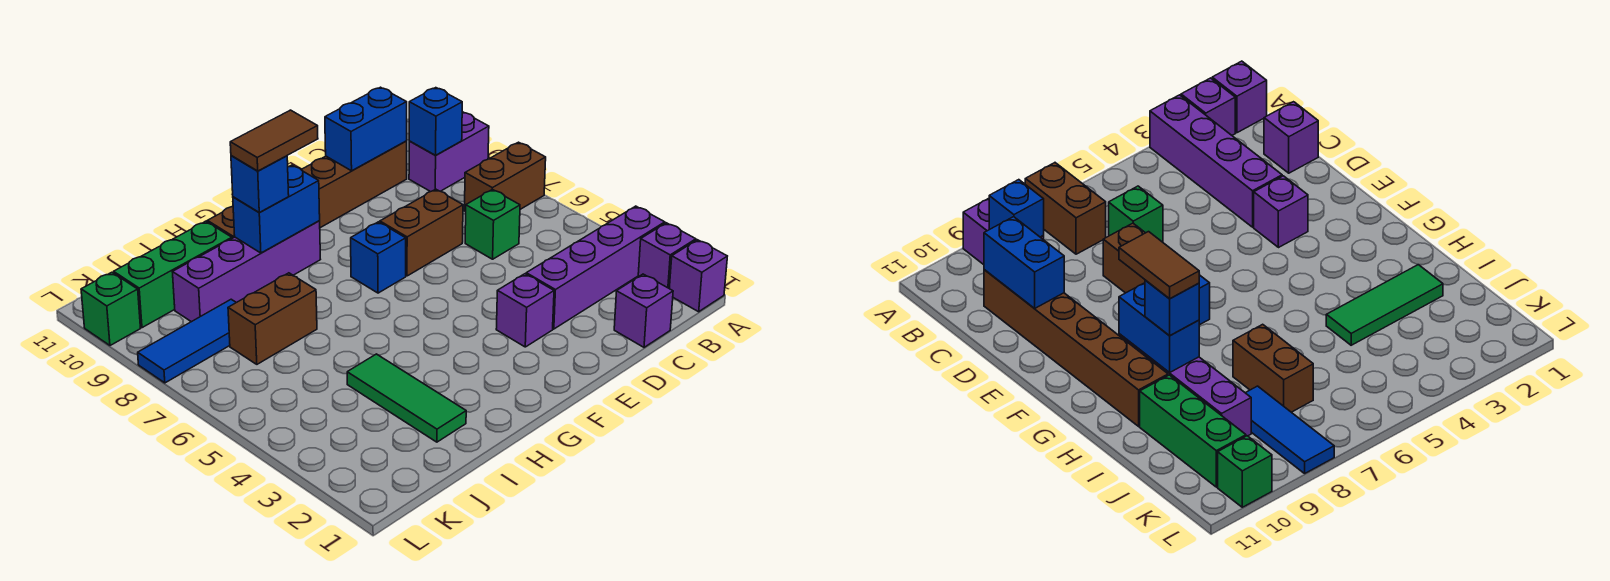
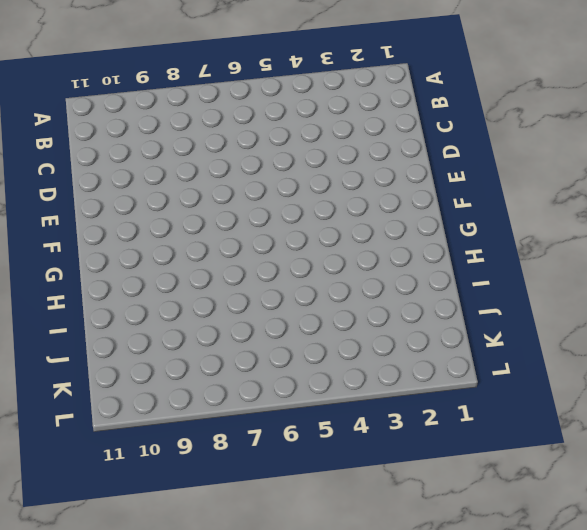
none -> purple brick A1 level 1
none -> purple brick A2 level 1
none -> purple brick A3:D3 level 1

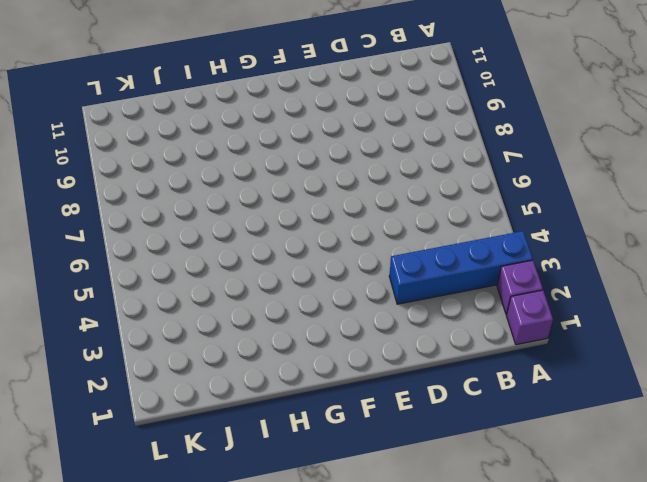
blue brick A3:D3 level 1 -> purple brick A3:D3 level 1
none -> brown brick A7:B7 level 1
none -> purple brick A9:B9 level 1
none -> purple brick C1 level 1

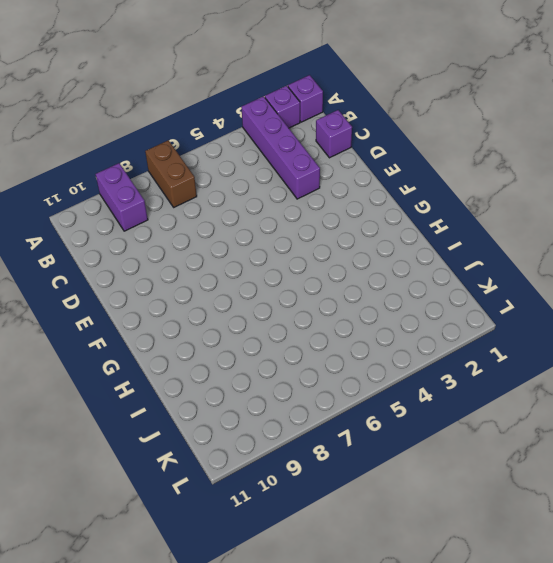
none -> green brick C6 level 1
none -> brown brick C10:H10 level 1
none -> brown brick D7:E7 level 1

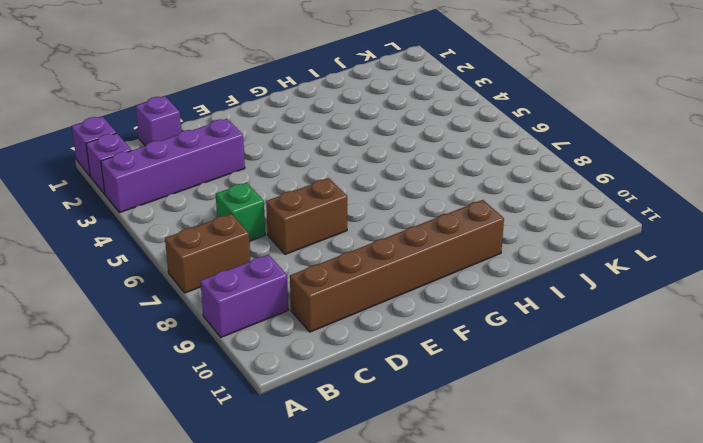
none -> purple brick E3 level 1
none -> blue brick F7 level 1
none -> purple brick G9:J9 level 1

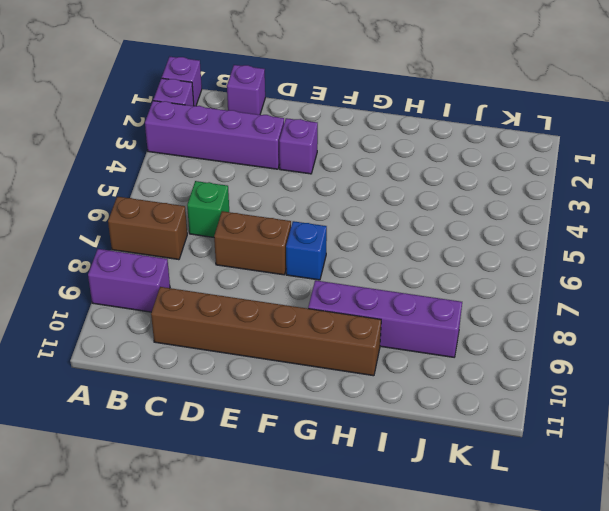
none -> green tile I2:I4 level 1
none -> brown brick I7:J7 level 1
none -> green brick I10:K10 level 1

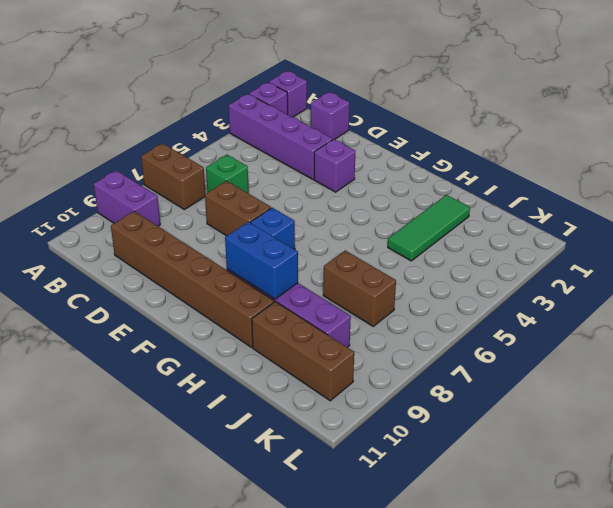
brown brick I10:K10 level 1 -> green brick I10:K10 level 1
none -> blue tile J8:L8 level 1
none -> green brick L10 level 1
none -> blue brick B9 level 2

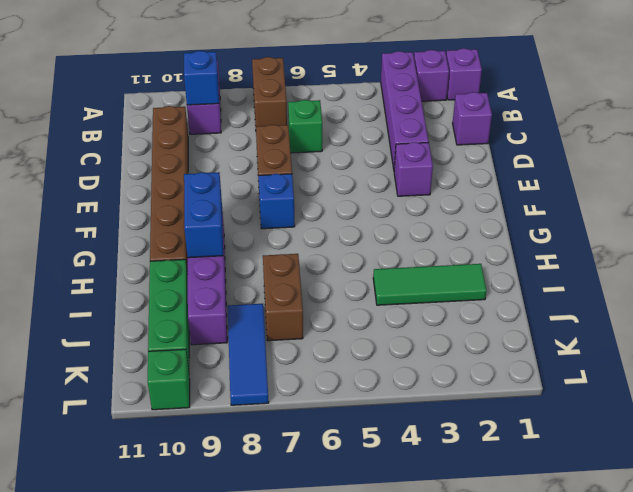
none -> blue brick C10:D10 level 2
none -> blue brick H9 level 3
none -> brown tile G9:H9 level 4

